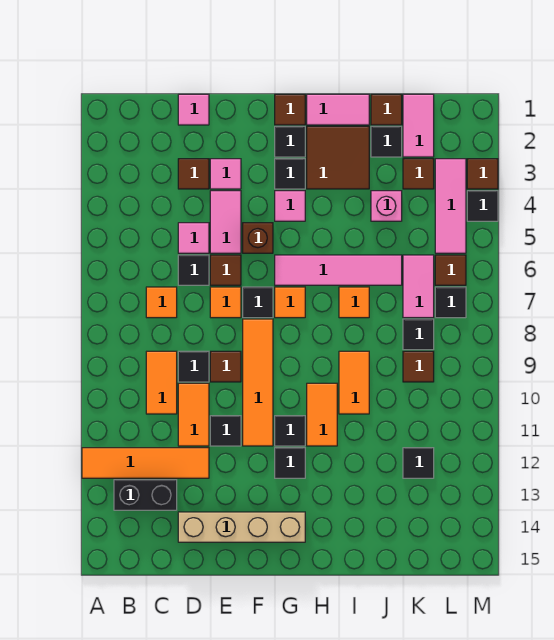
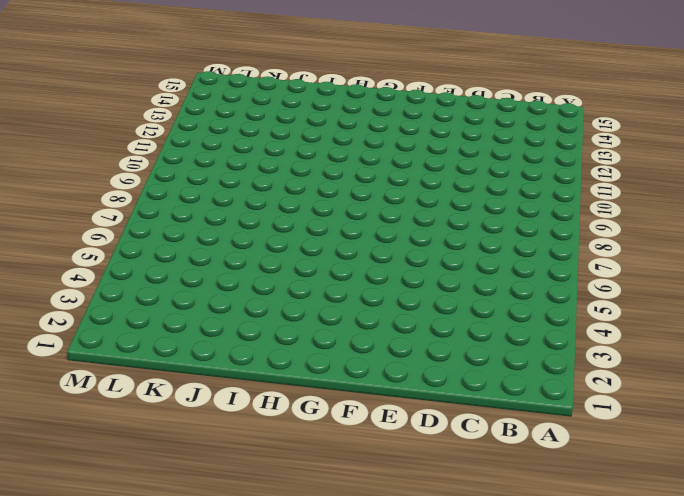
none -> orange tile A12:D12 level 1
none -> black brick B13:C13 level 1
none -> orange tile C7 level 1
none -> orange tile C9:C10 level 1

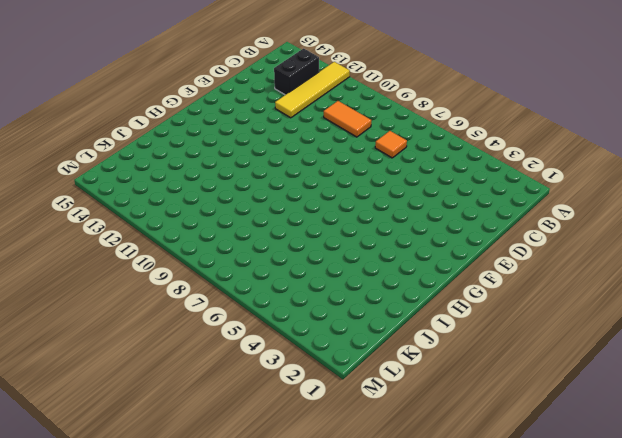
yellow tile A12:D12 level 1 -> orange tile A12:D12 level 1
none -> pink tile D1 level 1
none -> brown tile D3 level 1
none -> pink tile D5 level 1
none -> black tile D6 level 1

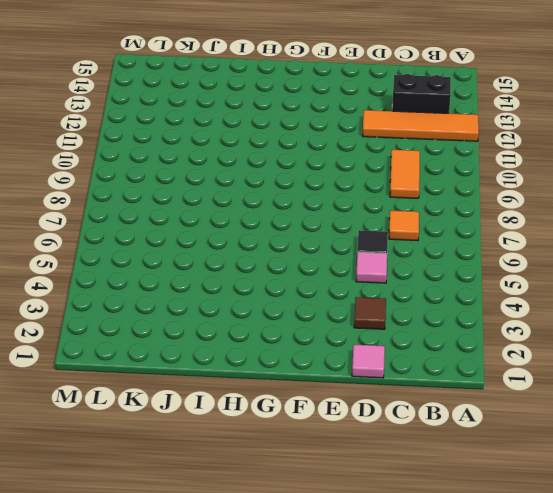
none -> black tile D9 level 1
none -> orange tile D10:D11 level 1
none -> tan brick D14:G14 level 1
none -> pink tile E3 level 1

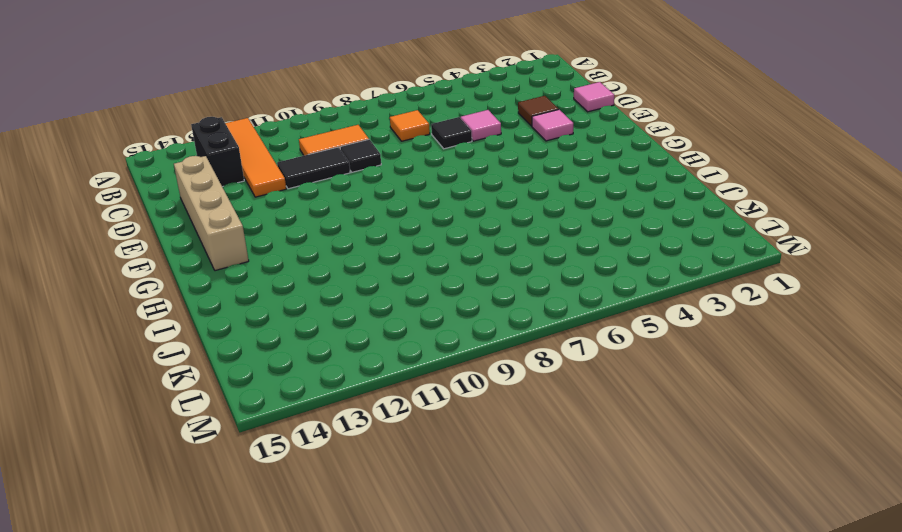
black tile D10:D11 level 1 -> orange tile D10:D11 level 1
none -> pink tile E4:E5 level 1
none -> brown tile E6 level 1
none -> orange tile E7 level 1
none -> brown tile E9 level 1

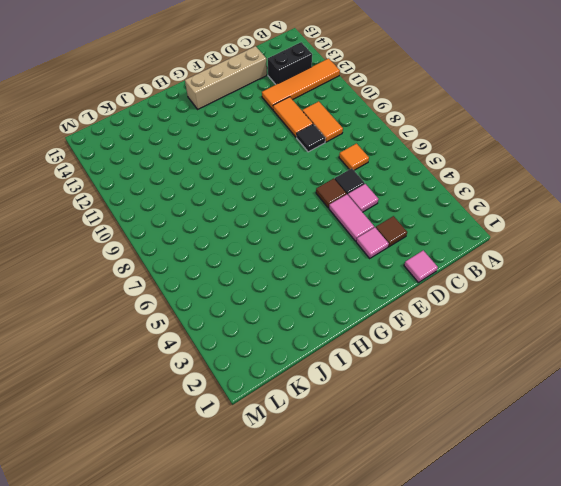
none -> orange tile E7 level 1
none -> brown tile E9 level 1
none -> black tile E11 level 1
none -> brown brick F5 level 1

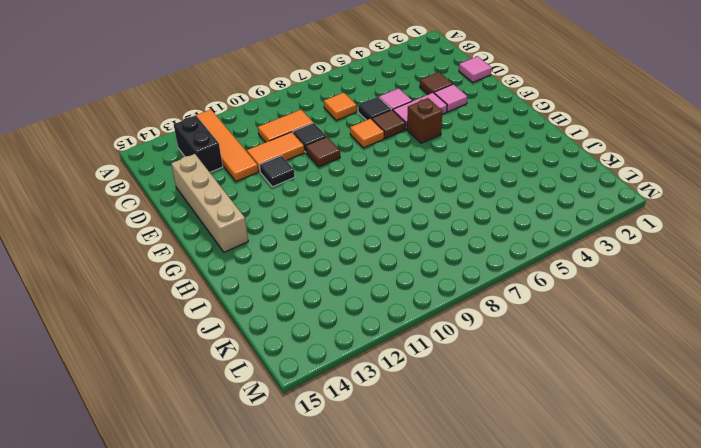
none -> black tile F7 level 1
none -> orange tile F8:F11 level 1
none -> brown tile G1 level 1
none -> black tile G2 level 1

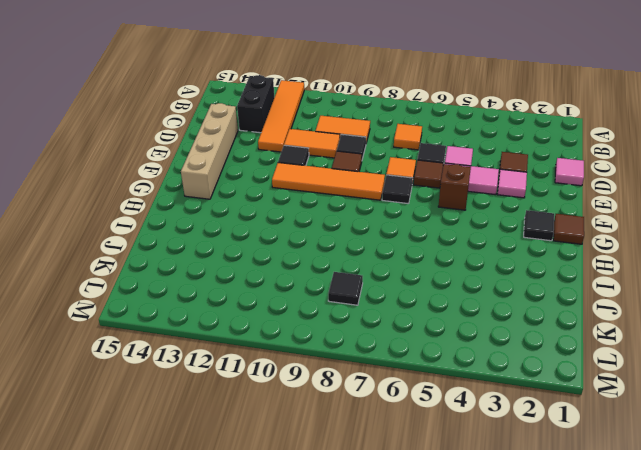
none -> black tile G3 level 1
none -> pink tile G4 level 1
none -> pink tile G6:J6 level 1
none -> orange tile G7 level 1

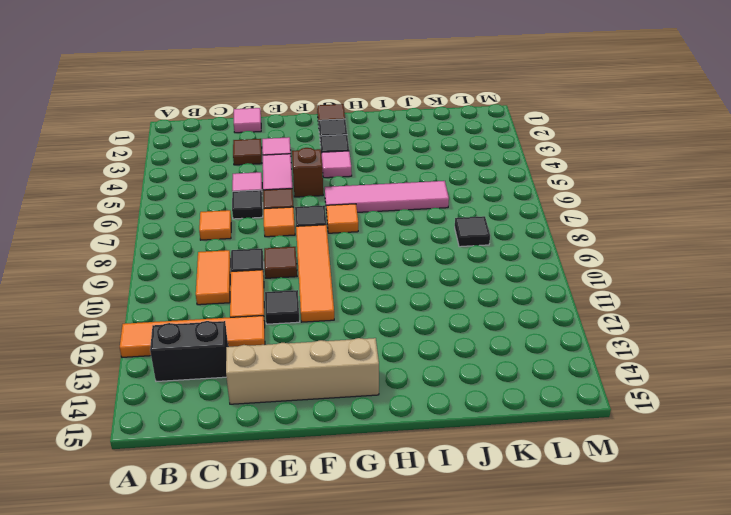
none -> black tile G11 level 1
none -> black tile G12 level 1
none -> pink tile H1:I1 level 1
none -> brown tile H2:I3 level 1

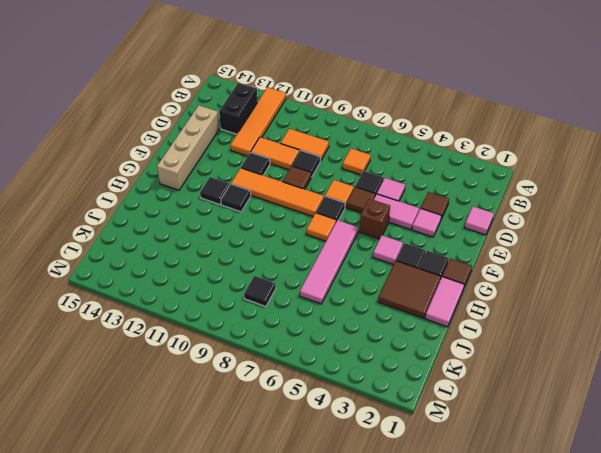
none -> orange tile H10:H11 level 1
none -> orange tile I7 level 1
none -> orange tile I9:I10 level 1
none -> brown tile J1 level 1

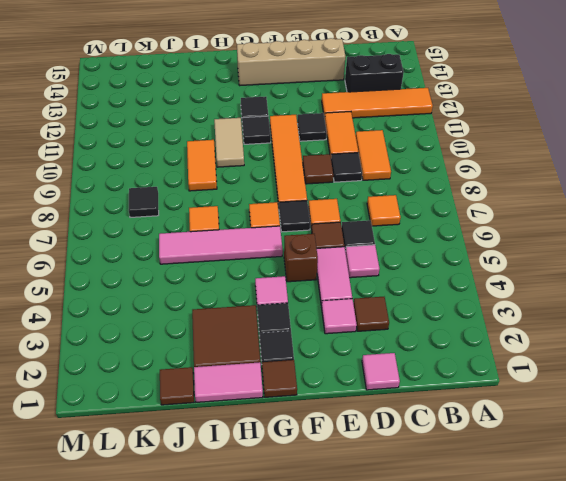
tan tile H10:H11 level 1 -> orange tile H10:H11 level 1
none -> black tile J2 level 1
none -> pink brick J4 level 1
none -> pink tile K1:K2 level 1
none -> brown tile K3 level 1

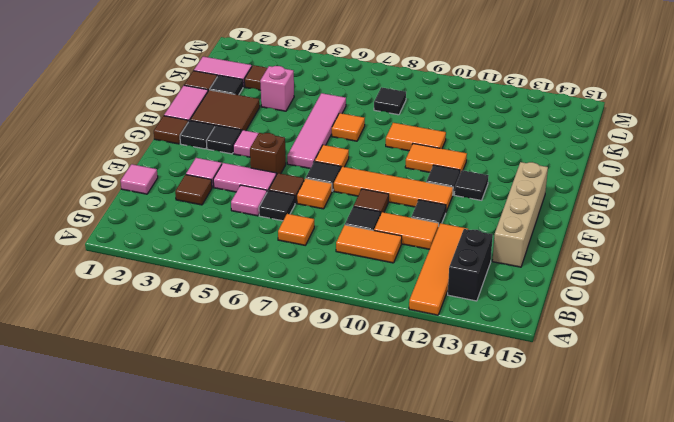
none -> pink tile K6:K7 level 1
none -> brown tile K9 level 1
none -> black tile K12 level 1
none -> pink tile L3:L5 level 1

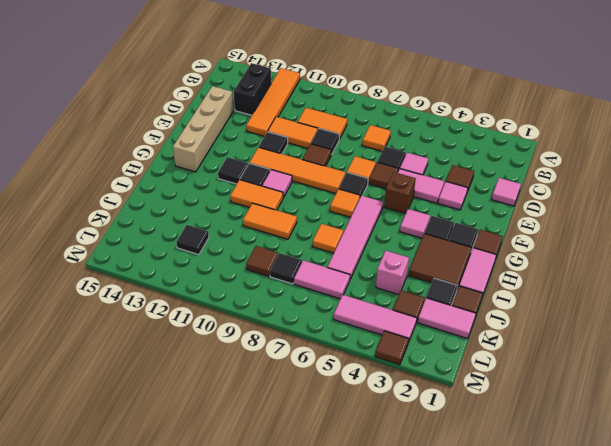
pink tile G10 level 1 -> none
none -> brown tile L6 level 1
none -> black tile L7 level 1
none -> black tile M4 level 1

